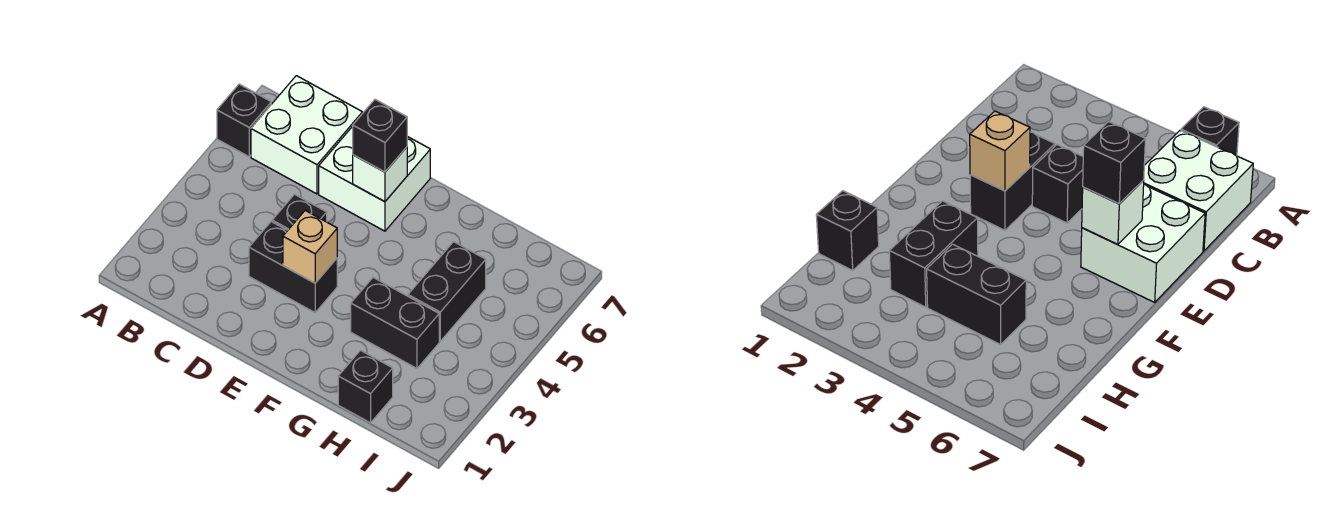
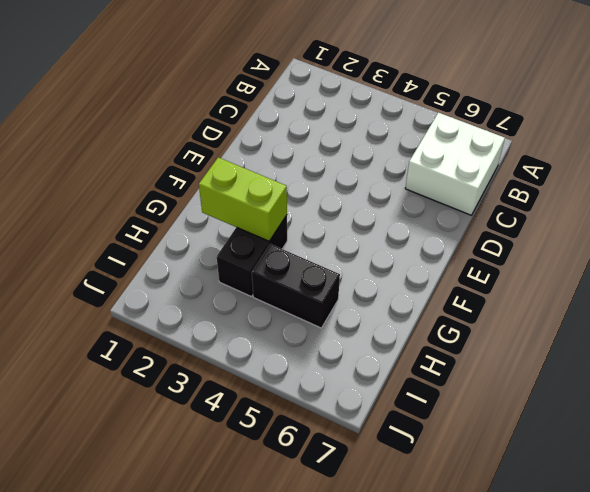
lime brick G2:G3 level 2 -> none
none -> black brick A6 level 1
none -> black brick D3:E3 level 1

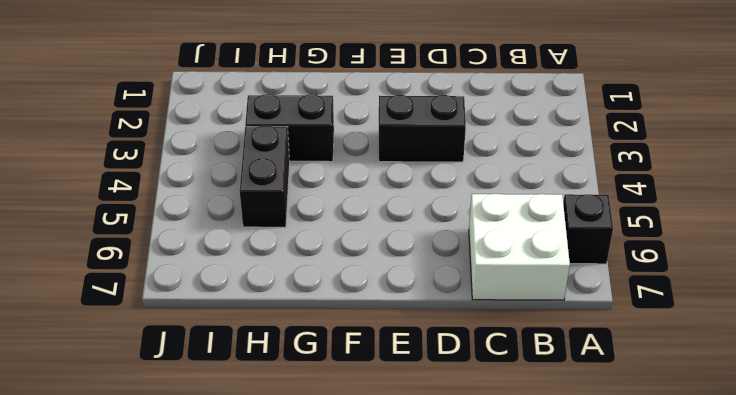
none -> black brick D4 level 1
none -> white brick D6:E7 level 1

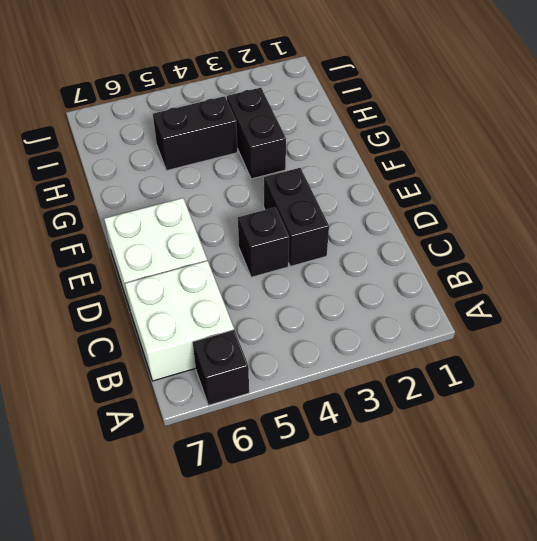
none -> black brick H1 level 1
none -> tan brick E3 level 2

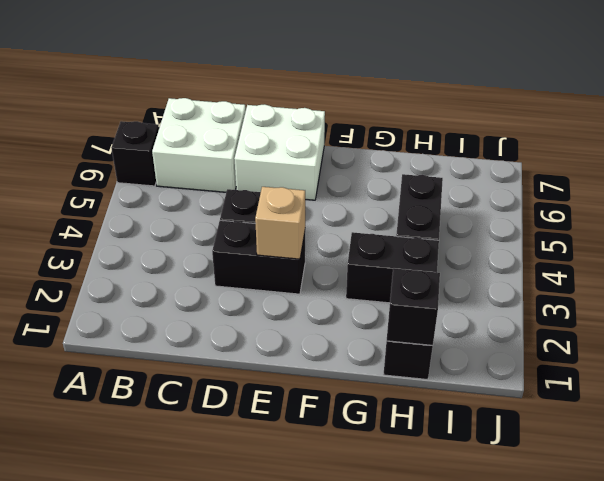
black brick H1 level 2 -> black brick E6 level 3
none -> white brick E6 level 2

